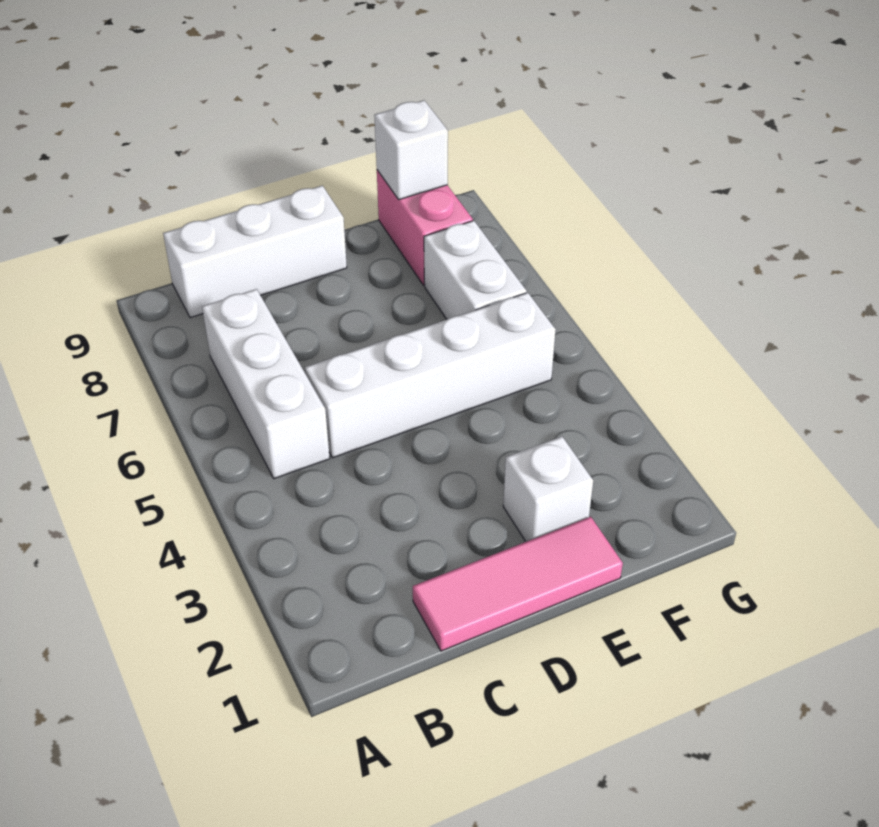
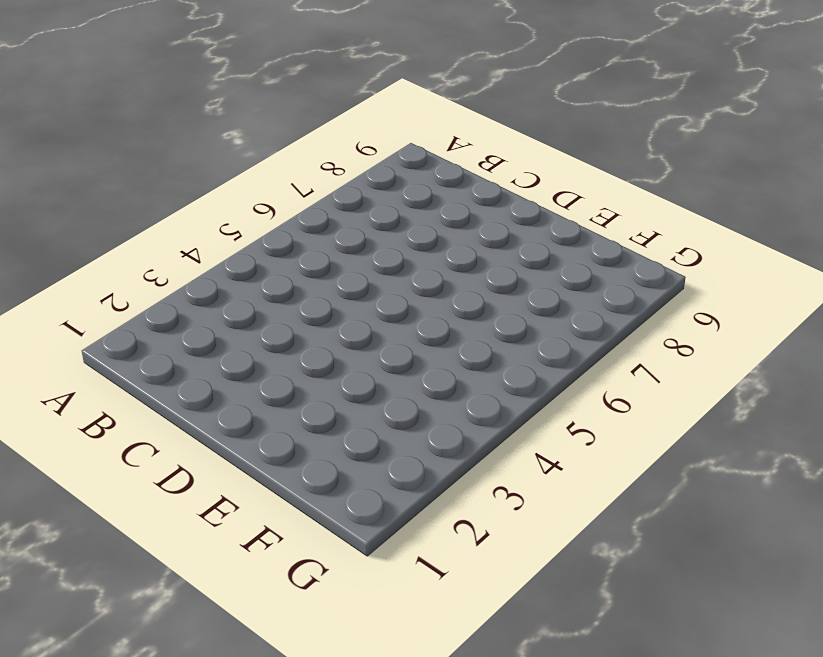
none -> white brick B5:B7 level 1
none -> white brick B9:D9 level 1

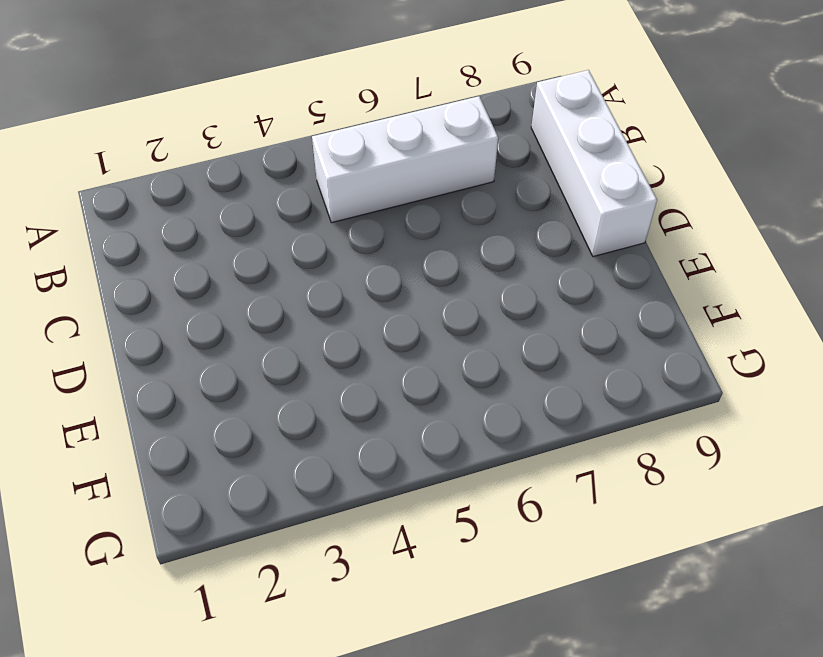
none -> pink tile C1:E1 level 1
none -> white brick C5:F5 level 1

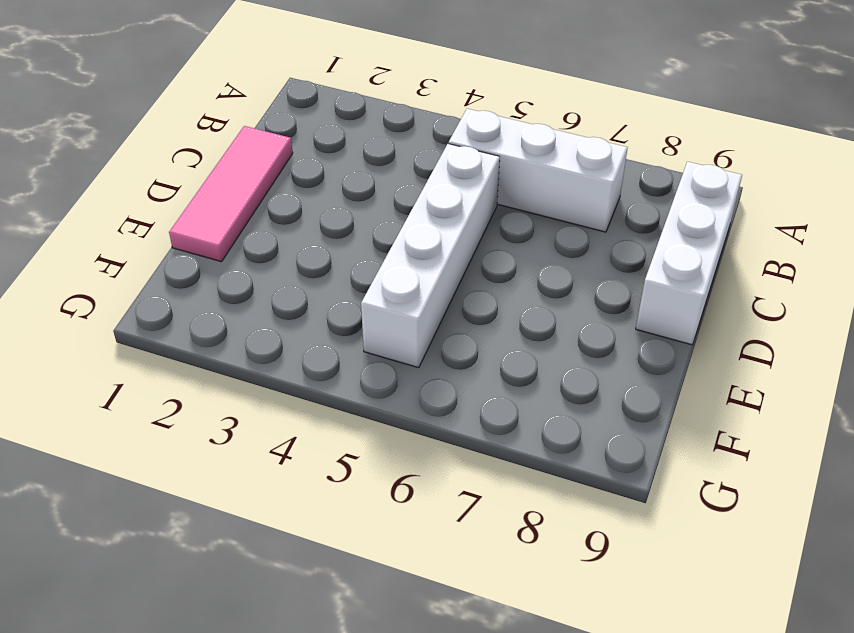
none -> white brick E2 level 1
none -> white brick F6:F7 level 1

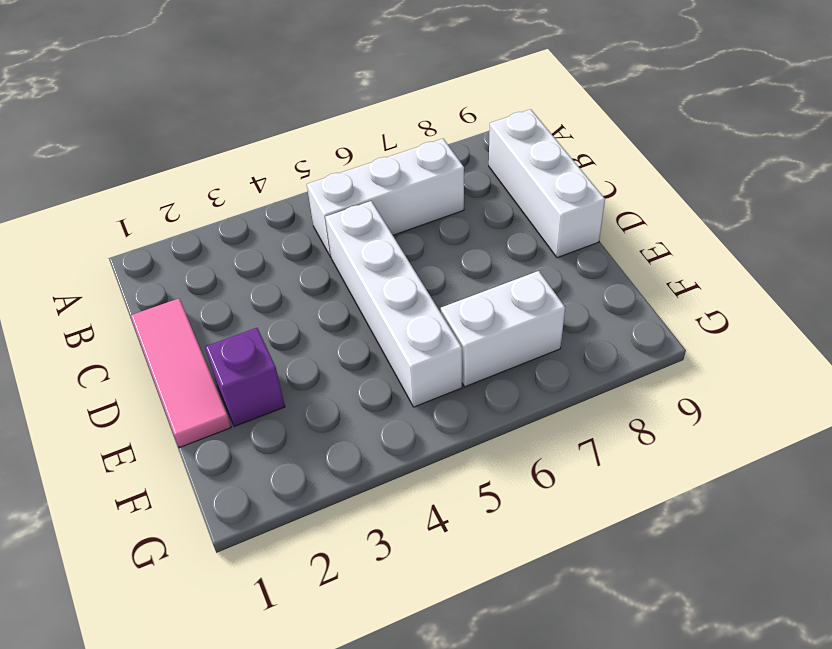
purple brick E2 level 1 -> white brick E2 level 1
none -> pink brick F8:F9 level 1
none -> white brick F9 level 2

